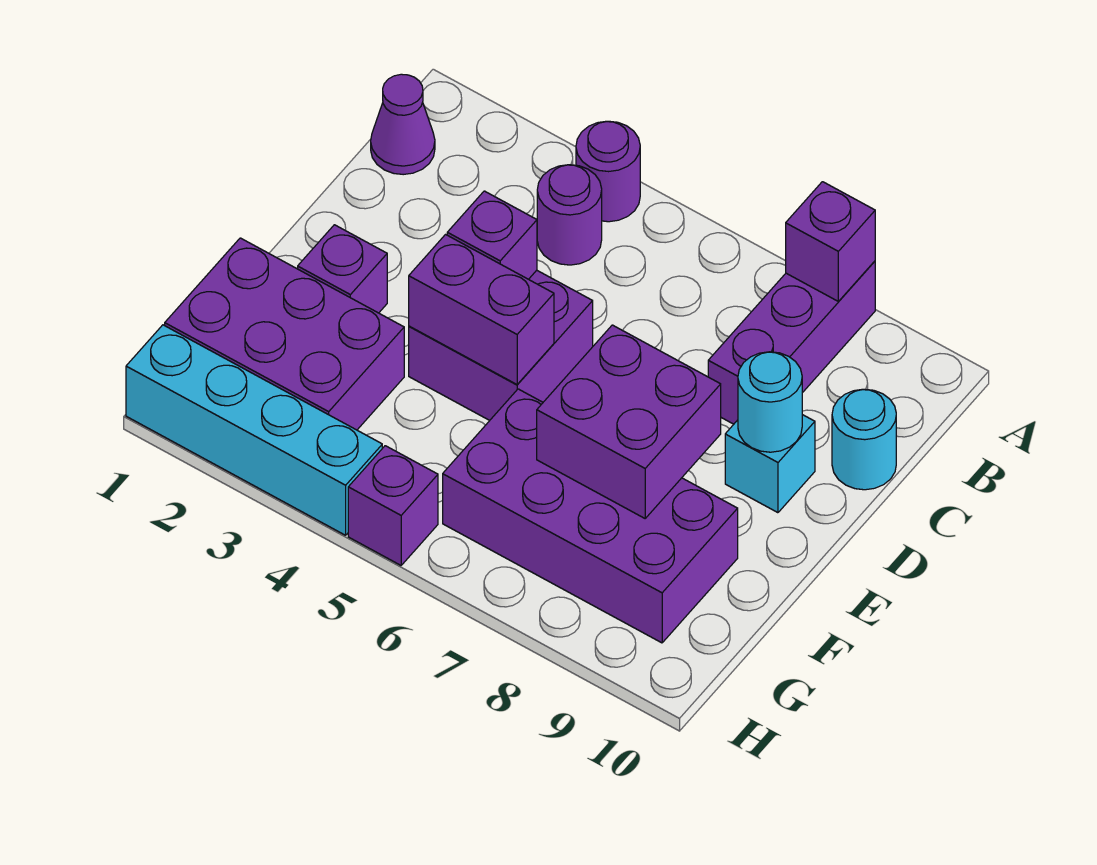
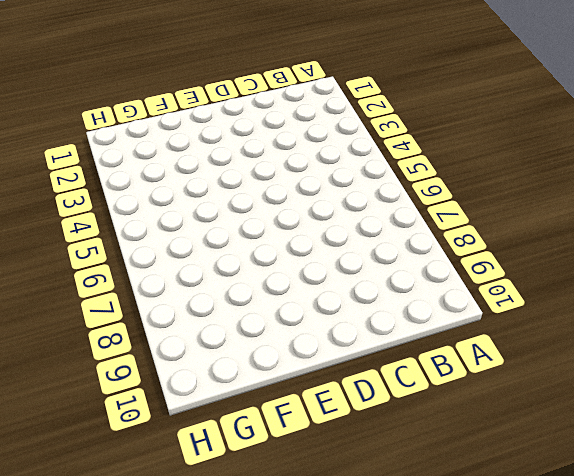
none -> purple round brick A4 level 1
none -> purple brick A8:C8 level 1
none -> purple cone B1 level 1

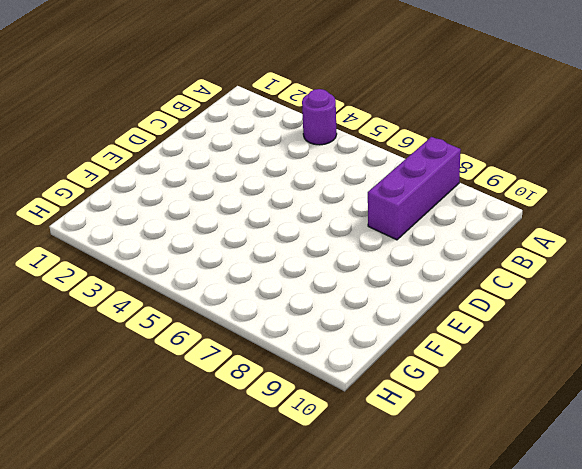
none -> purple cone B1 level 1
none -> purple round brick B4 level 1
none -> cyan round brick C10 level 1

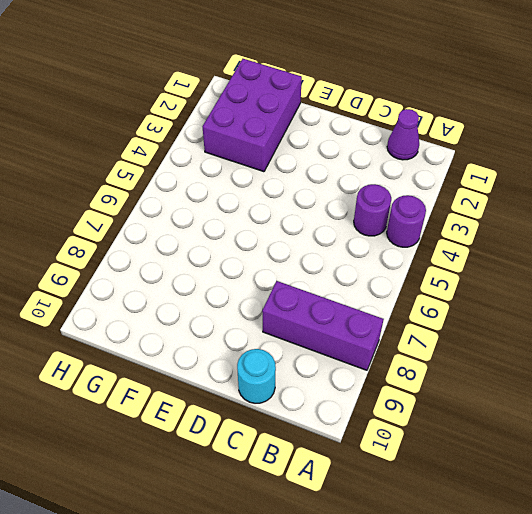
none -> purple brick D4:E5 level 1
none -> cyan brick D9 level 1
none -> purple brick E2 level 1

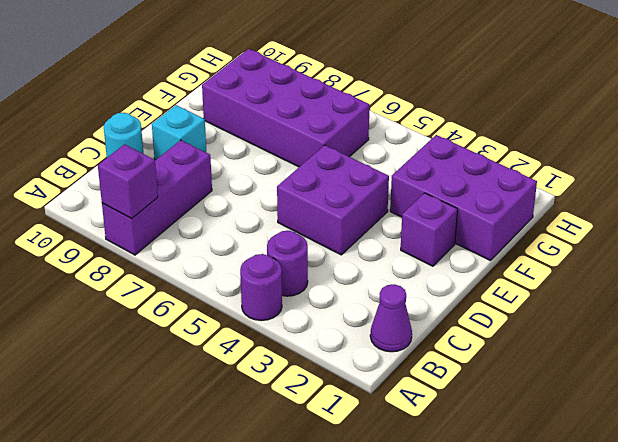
none -> cyan brick H1:H4 level 1
none -> purple brick H5 level 1
none -> purple brick D4 level 2

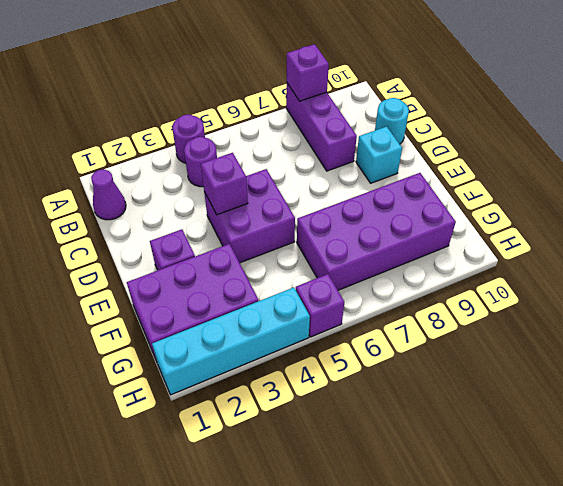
none -> cyan round brick D9 level 2
none -> purple brick E4:E5 level 2
none -> purple brick E7:F8 level 2

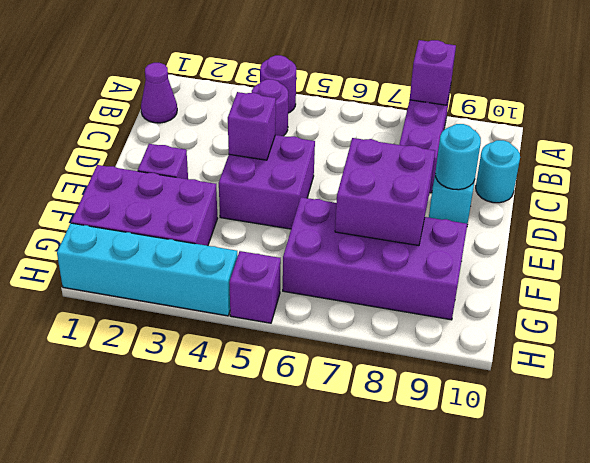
none -> purple brick E4:E5 level 2

